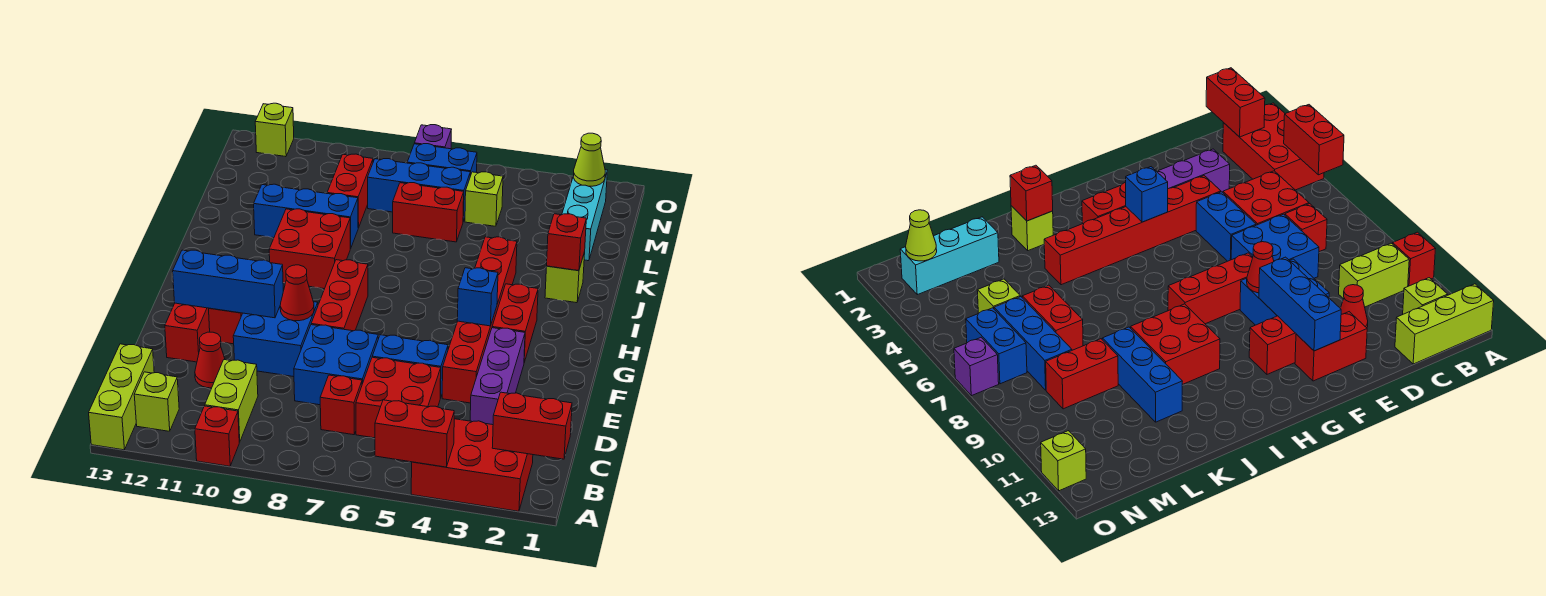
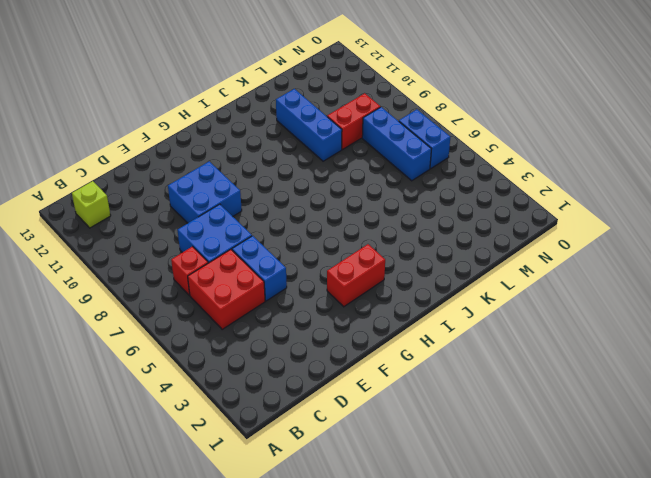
none -> red brick A2:B4 level 1
none -> red brick A10 level 1
none -> lime brick A13:C13 level 1
none -> lime brick B10:C10 level 1

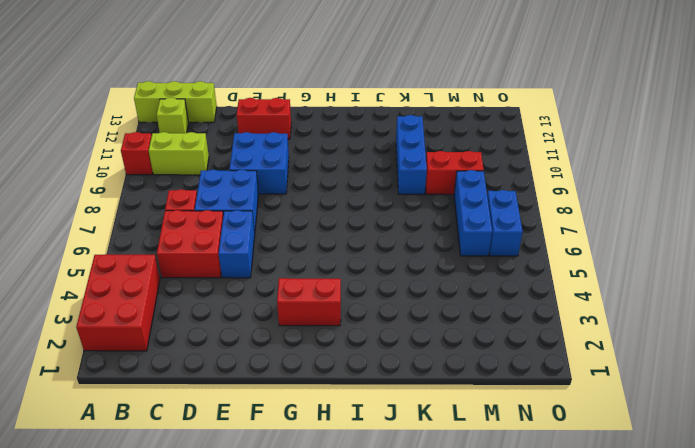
none -> purple brick D3:F3 level 1
none -> red cone D11 level 1
none -> red brick E4:J4 level 1
none -> red brick F8:H8 level 1

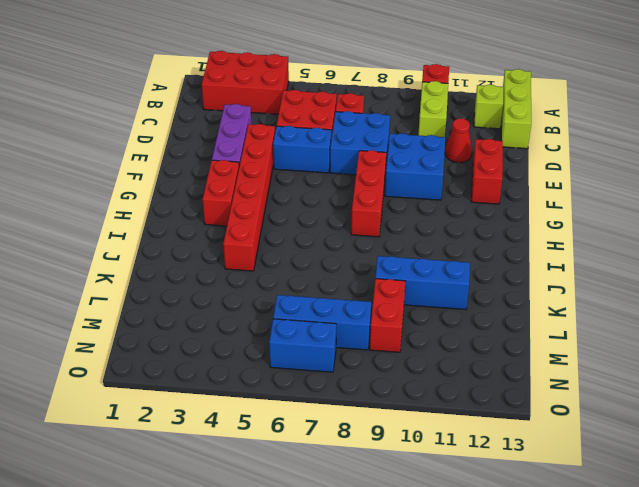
none -> red brick F11:G11 level 1
none -> red brick I9:J10 level 1
none -> lime brick J2 level 1
none -> cyan brick L2:N2 level 1

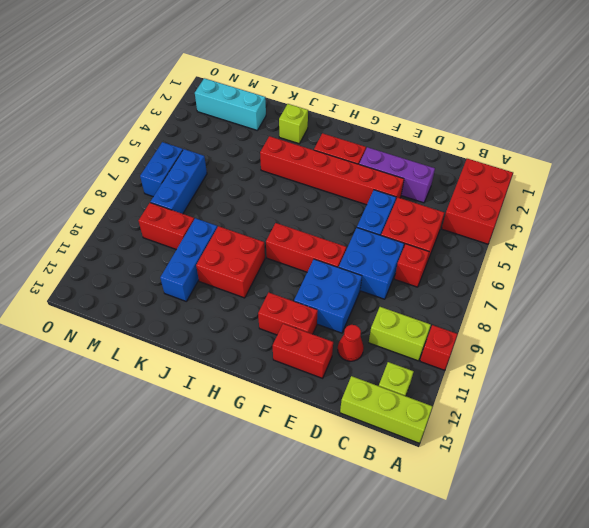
none -> red brick L6:L7 level 1
none -> lime brick M5 level 1
none -> purple brick O7 level 1
none -> lime brick O12 level 1

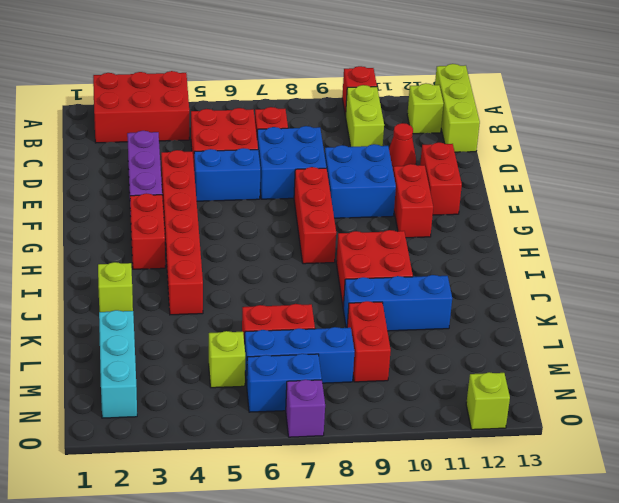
none -> red brick A4:A5 level 2
none -> red brick B1:B2 level 2
none -> red cone F9 level 2
none -> blue brick F10:F12 level 2

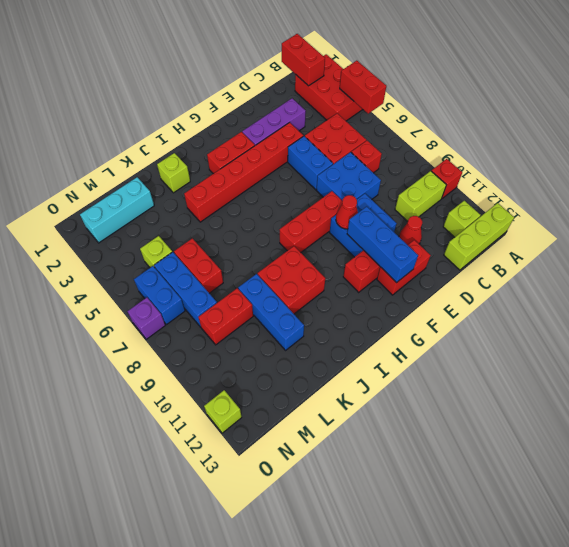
none -> blue brick G4 level 2
none -> red brick J2 level 2
none -> lime cone N2 level 2

